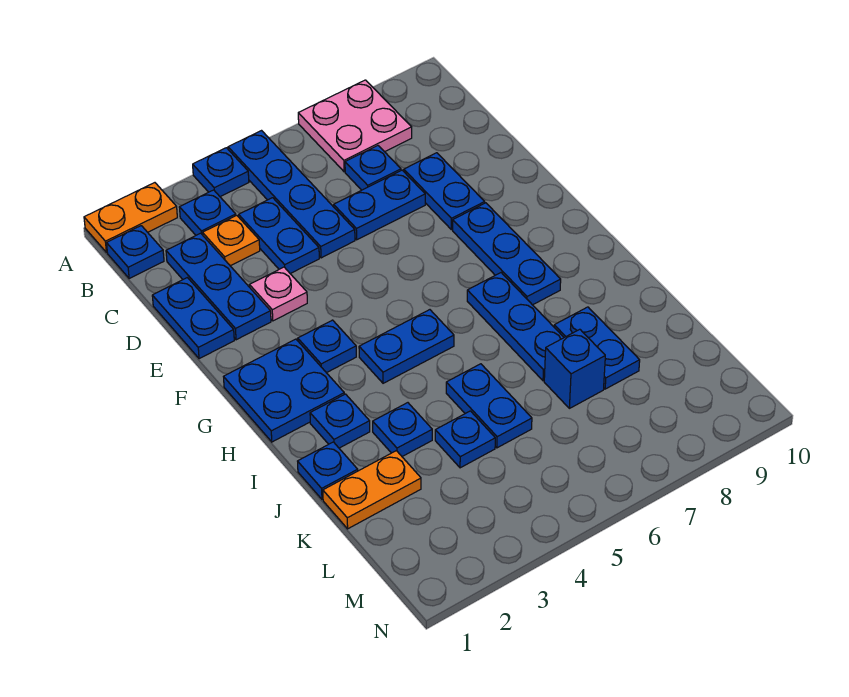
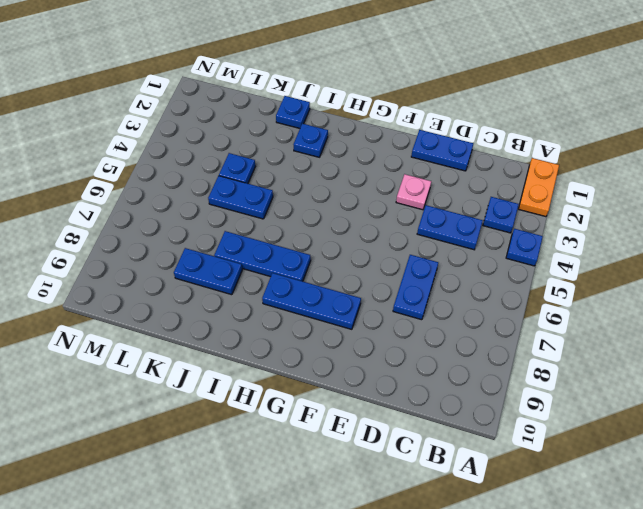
none -> blue plate A5:D5 level 1
none -> pink plate A7:B8 level 1
none -> blue plate B1 level 1

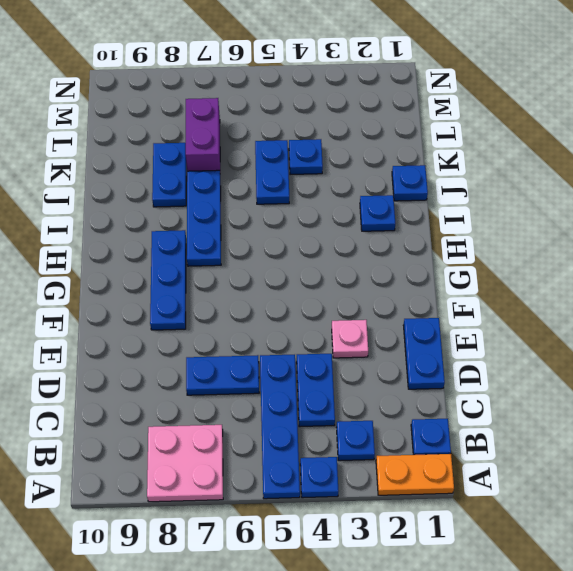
purple brick K7:L7 level 1 -> blue brick K7 level 1
none -> blue plate C2:E2 level 1
none -> orange plate C3 level 1
none -> blue plate C7 level 1

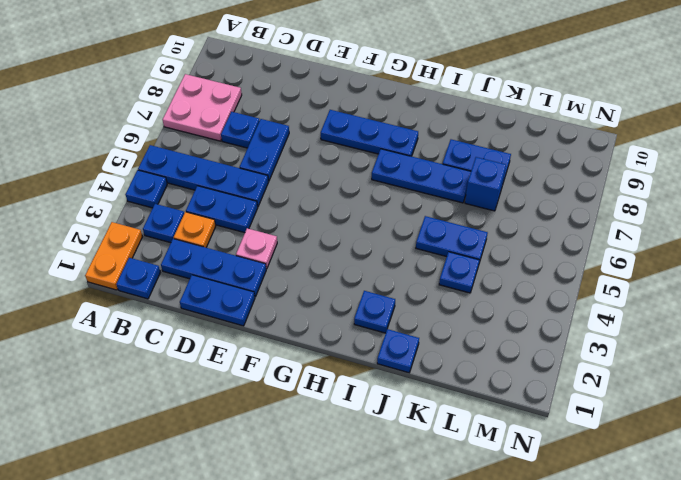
none -> blue plate D8:E8 level 1
none -> blue plate G1:H2 level 1
none -> blue plate G3 level 1

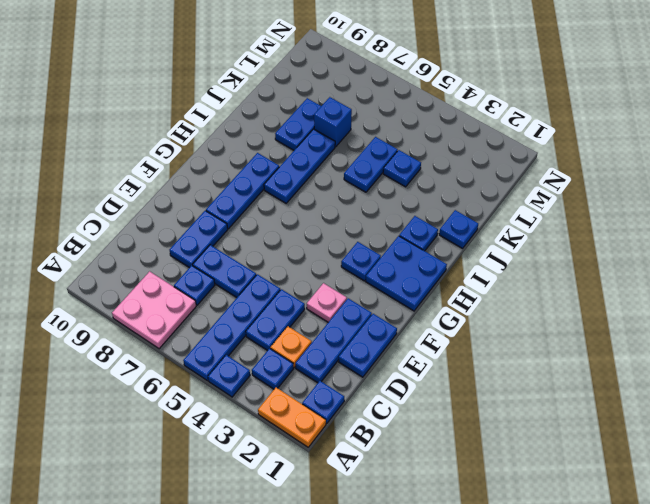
none -> blue plate H4:H5 level 1
none -> blue plate J3 level 1
none -> orange plate K1:K2 level 1

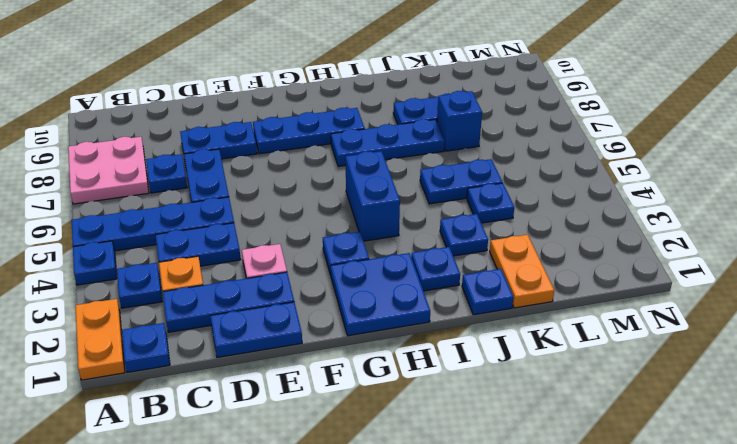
blue brick H4:H5 level 1 -> blue plate H4:H5 level 1

